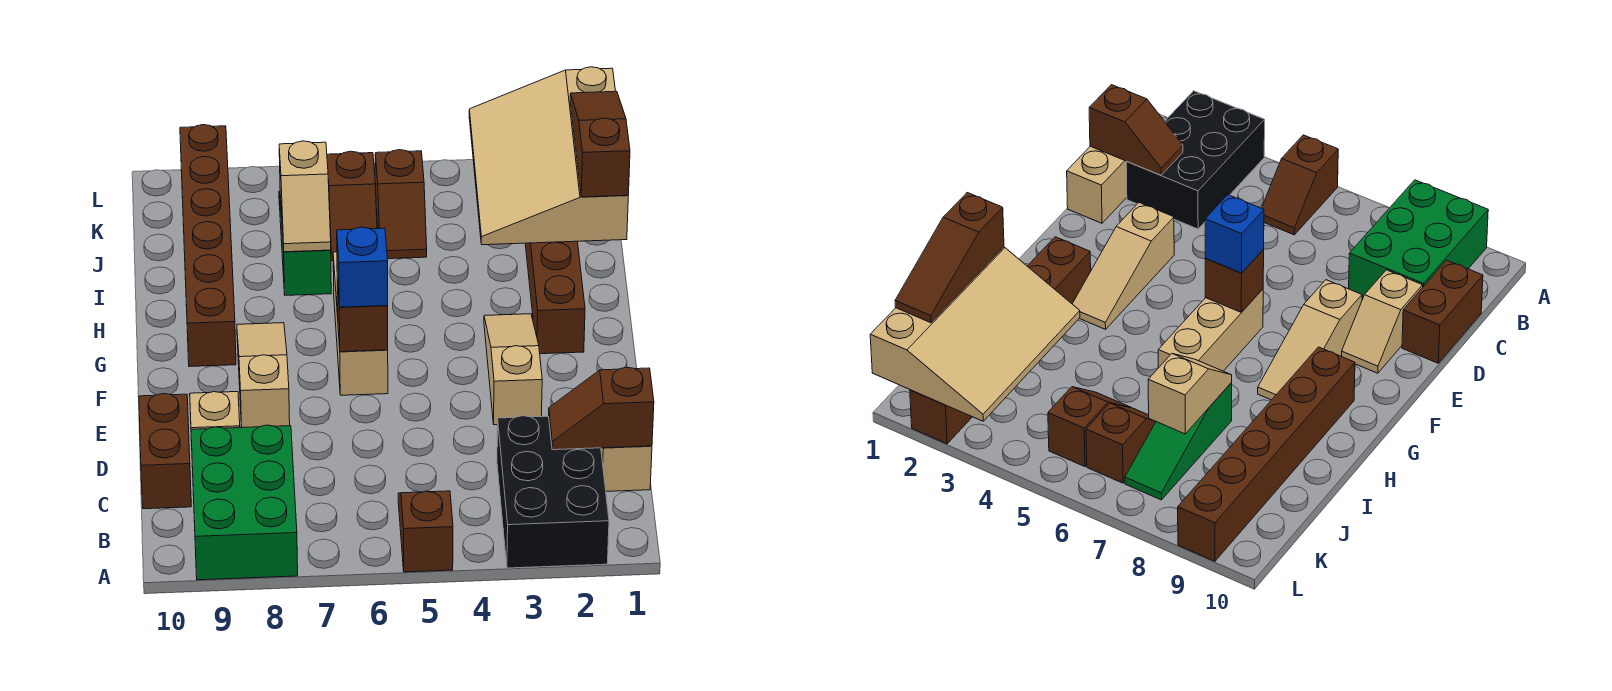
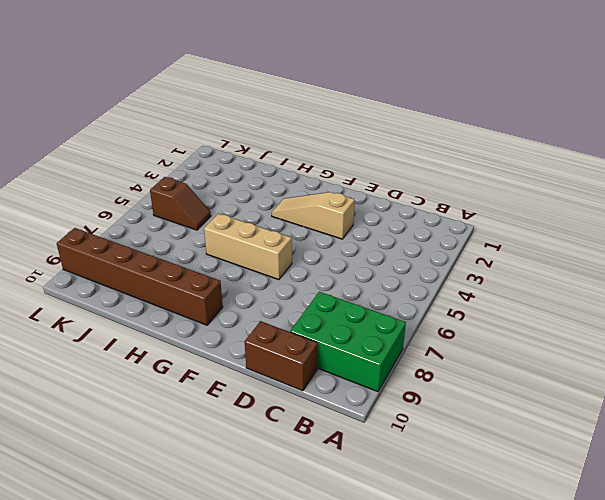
none -> black brick A2:C3 level 1
none -> brown slope A5:B5 level 1 top A
none -> tan brick C1:D1 level 1

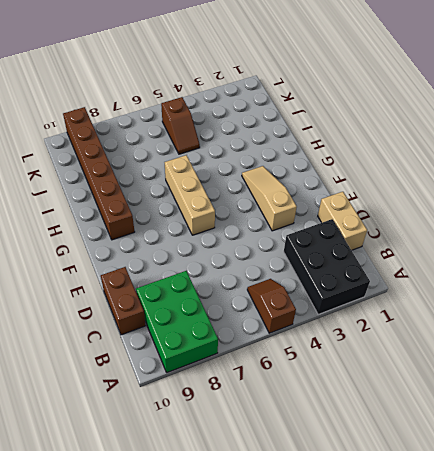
none -> tan slope D9:E9 level 1 top D
none -> tan slope E8:G8 level 1 top E
none -> brown brick G2:L2 level 1

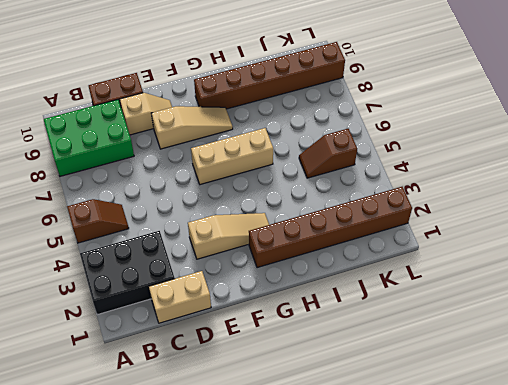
none -> green slope I7:K7 level 1 top I
none -> brown slope J6:K6 level 1 top K
none -> brown slope C1:C2 level 2 top 1

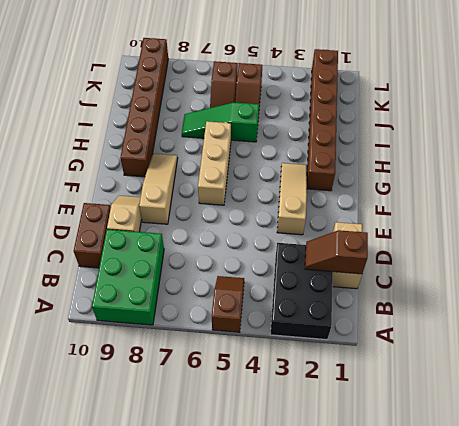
green slope I5:I7 level 1 top 5 -> green slope I7:K7 level 1 top I
none -> brown brick F6 level 2
none -> tan slope I1:L3 level 2 top 1
none -> tan slope I7:J7 level 2 top J

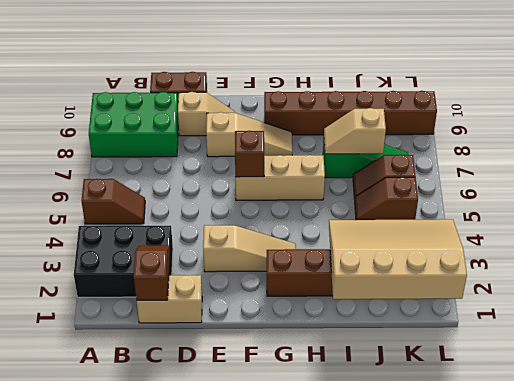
none -> blue brick F6 level 3
none -> brown slope I1:K1 level 3 top I

